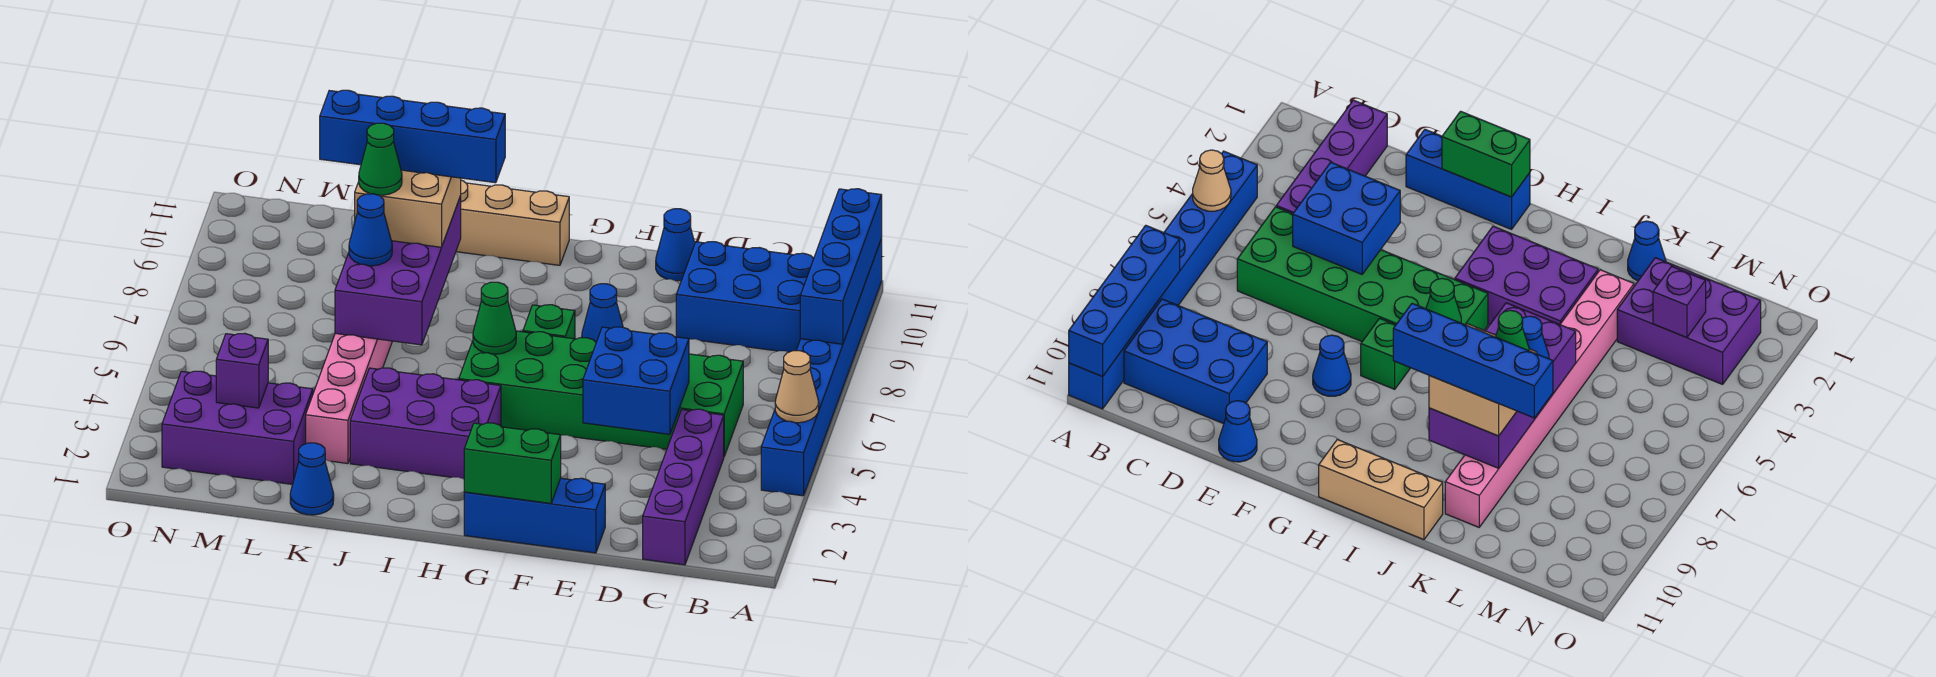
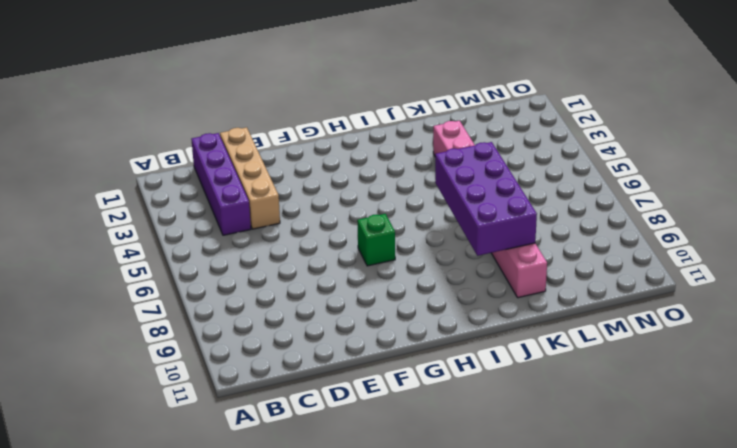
tan brick D1:D4 level 1 -> none
none -> blue brick A4:A11 level 1
none -> blue brick B9:D10 level 1
none -> green brick C5:H6 level 1

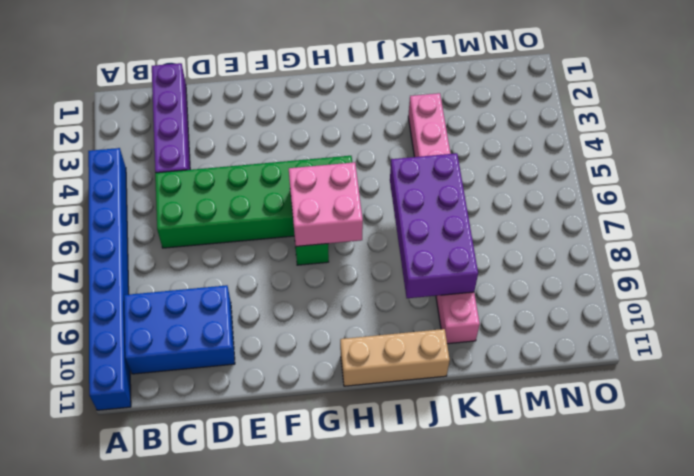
pink brick G6:H7 level 2 -> green cone H6 level 2
none -> blue brick E1:G1 level 1
none -> blue cone E11 level 1
none -> blue cone F8 level 1

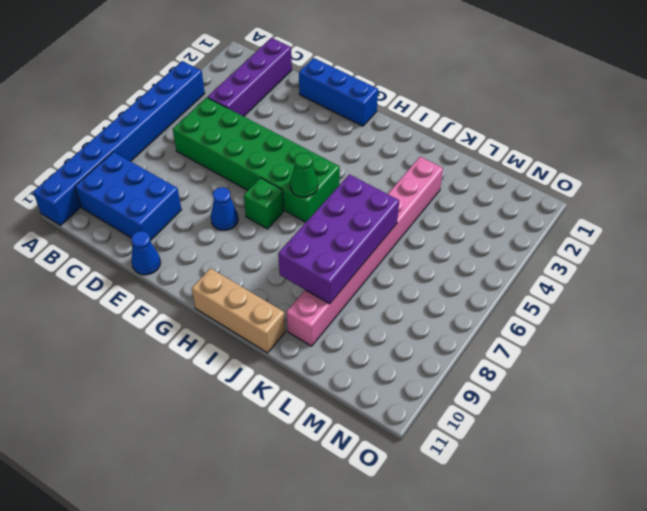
none -> purple brick H3:J4 level 1
none -> blue cone K1 level 1
none -> purple brick L2:N3 level 1

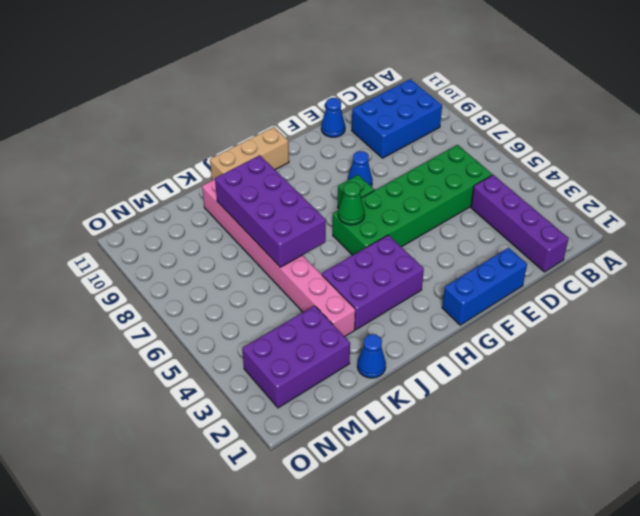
none -> blue brick A4:A11 level 1
none -> tan cone A5 level 2
none -> blue brick A8:A11 level 2

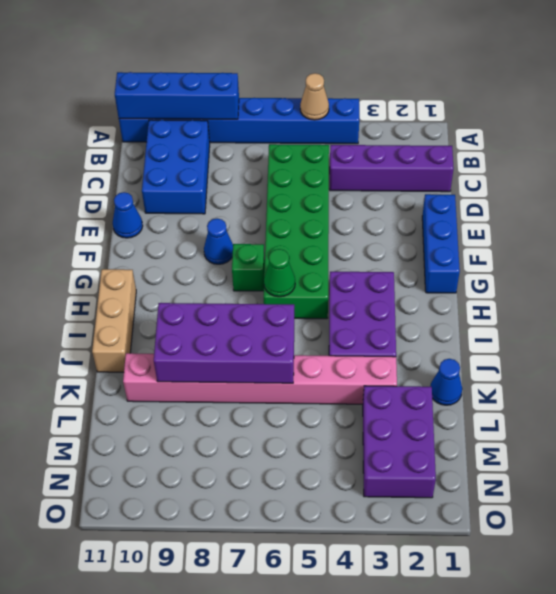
none -> blue brick D4:E5 level 2
none -> green brick F1:G1 level 2
none -> purple brick M3 level 2

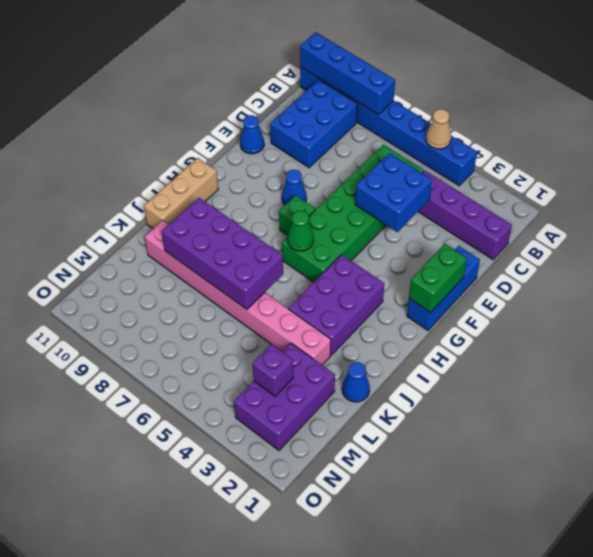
none -> tan brick J8:K9 level 3
none -> blue cone K7 level 3
none -> blue brick I9:L9 level 4

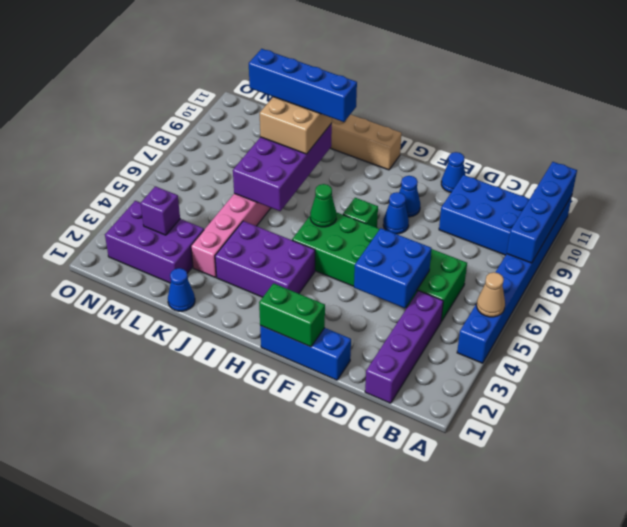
blue cone F9 level 1 -> blue cone K7 level 3
none -> green cone K8 level 4

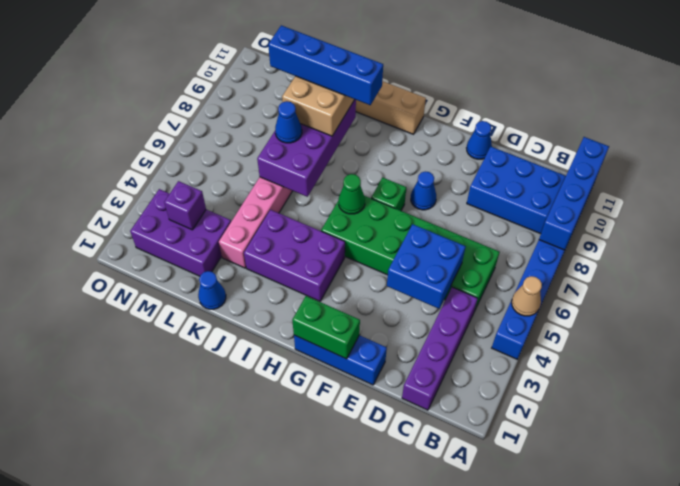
none -> green cone K8 level 4

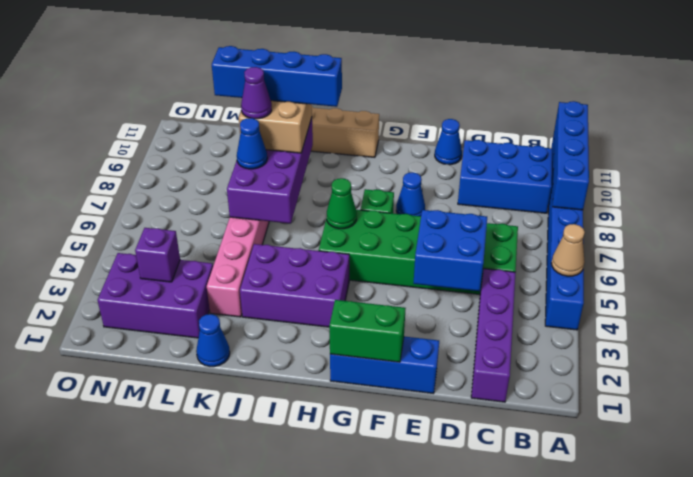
purple cone K8 level 4 -> green cone K8 level 4

